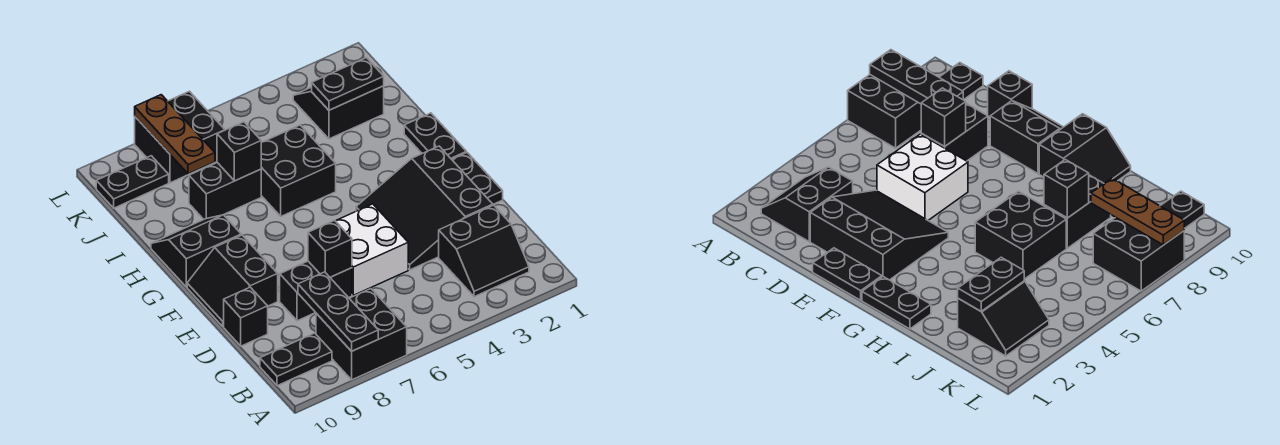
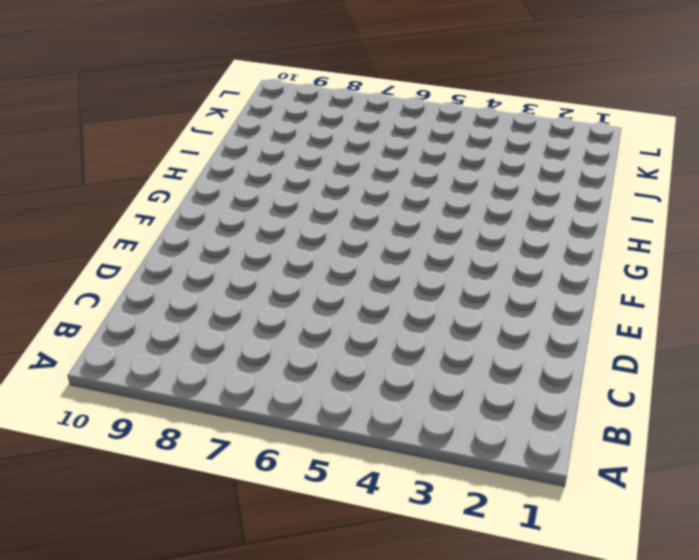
none -> black brick A7:B8 level 1
none -> black slope B2:C3 level 1 top C
none -> black plate B9:B10 level 1

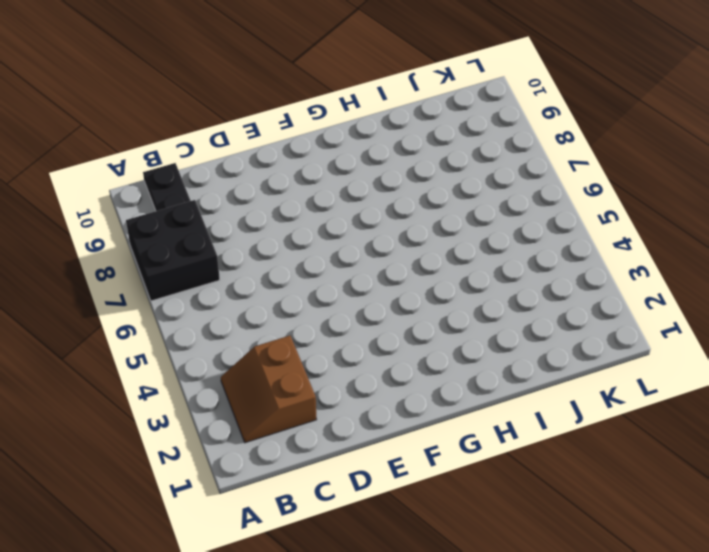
brown slope B2:C3 level 1 top C -> black slope B2:C3 level 1 top C
none -> black slope D2:F4 level 1 top 2
none -> white brick D5:E6 level 1
none -> black brick D7:D8 level 1

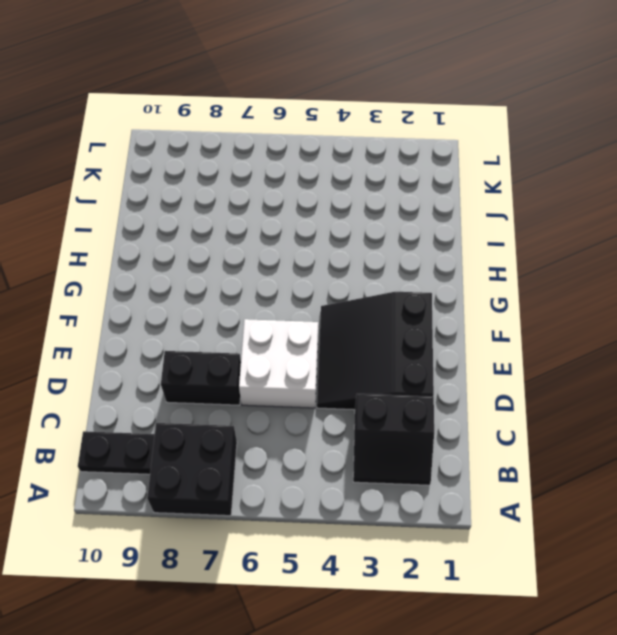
none -> black brick D10 level 1
none -> black plate E1:F1 level 1
none -> black slope E9:F10 level 1 top 9

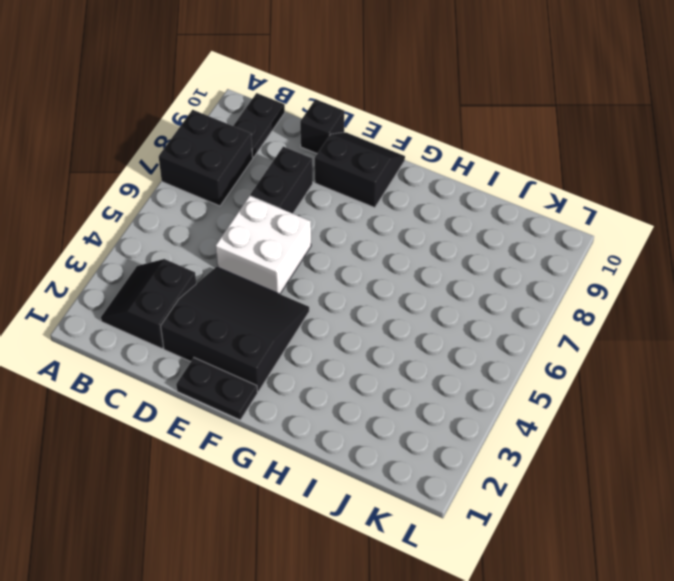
none -> black plate G1:H1 level 1
none -> black slope G9:H10 level 1 top G
none -> black brick H5:I6 level 1

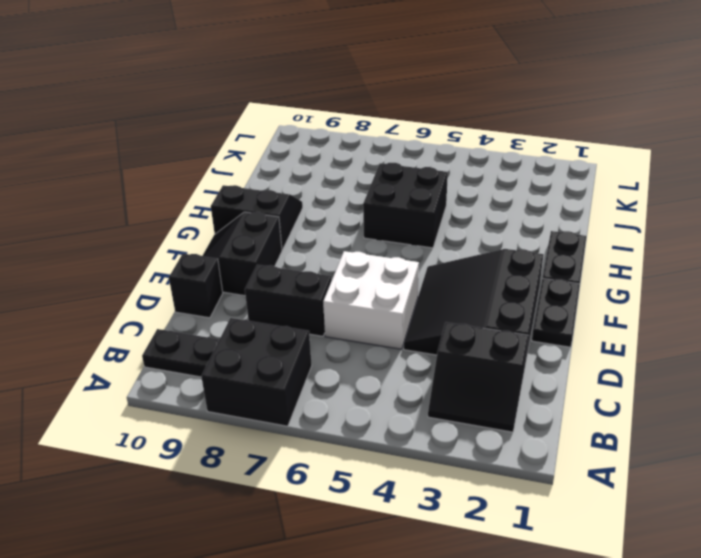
none -> black brick I7:I8 level 1
none -> black slope J2:K3 level 1 top J
none -> black brick K7:L8 level 1

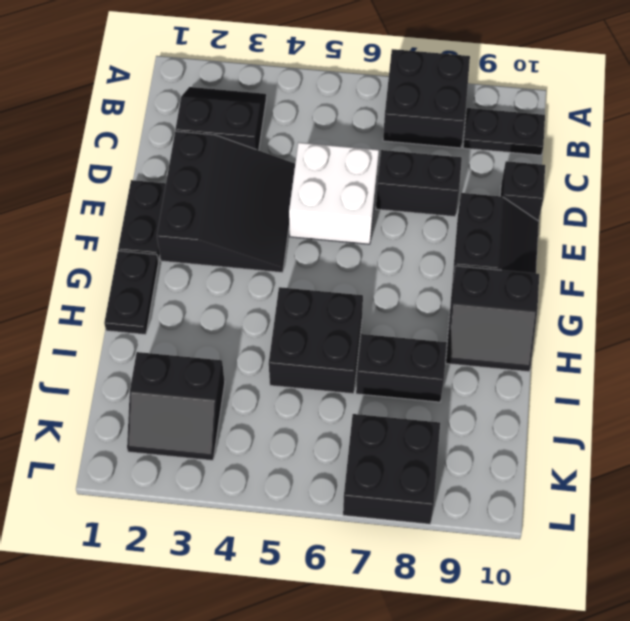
none -> black plate K9:K10 level 1
none -> black plate A8:C8 level 2
none -> black brick D7 level 2

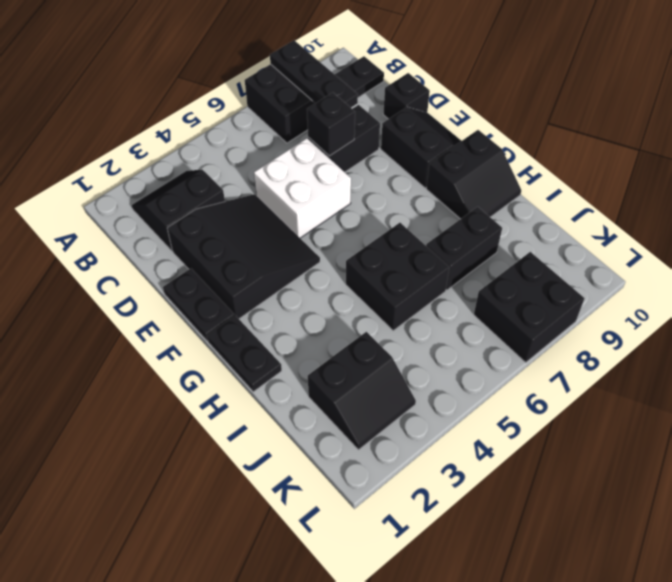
none -> black plate K9:K10 level 1
none -> black brick I7 level 2
none -> black plate J2:J3 level 2

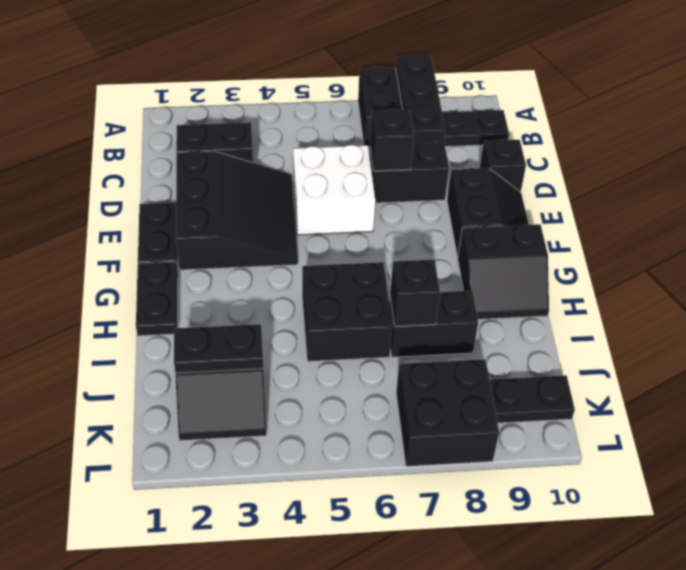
none -> brown plate J8:L8 level 2

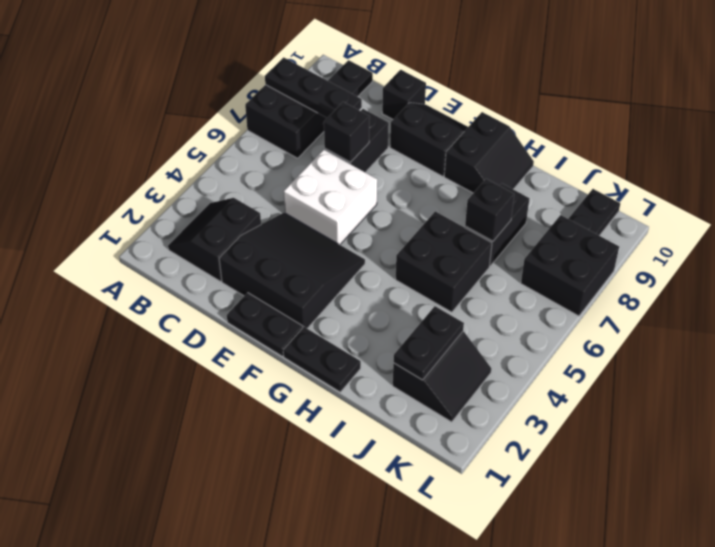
none -> brown plate J8:L8 level 2

